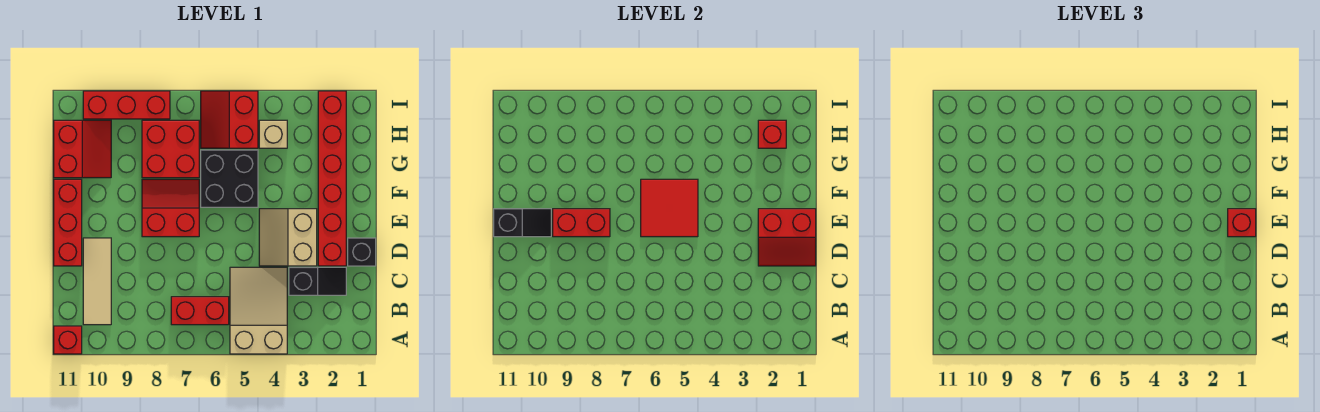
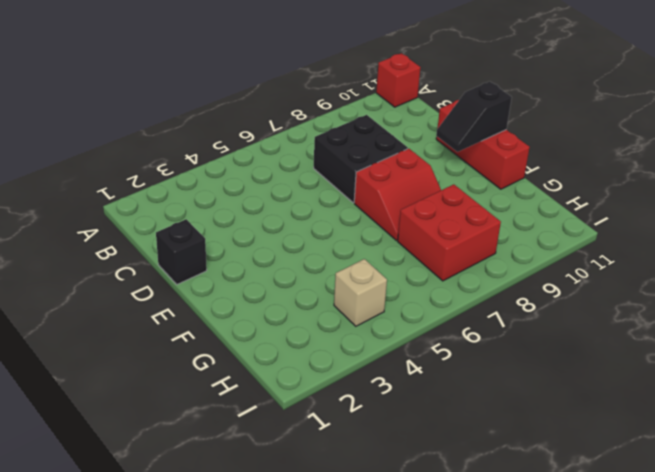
black brick C7:D8 level 1 -> black brick F5:G6 level 1
none -> tan slope A4:C5 level 1 top A
none -> red brick B6:B7 level 1
none -> tan tile B10:D10 level 1

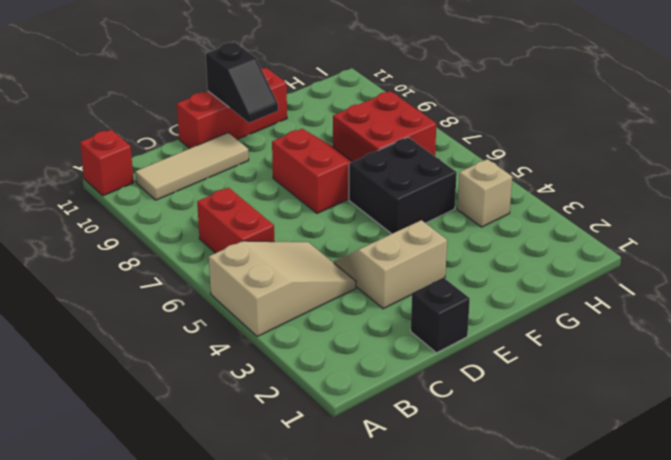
none -> black slope C2:C3 level 1 top 3
none -> red brick D2:I2 level 1
none -> red slope G10:H11 level 1 top 11

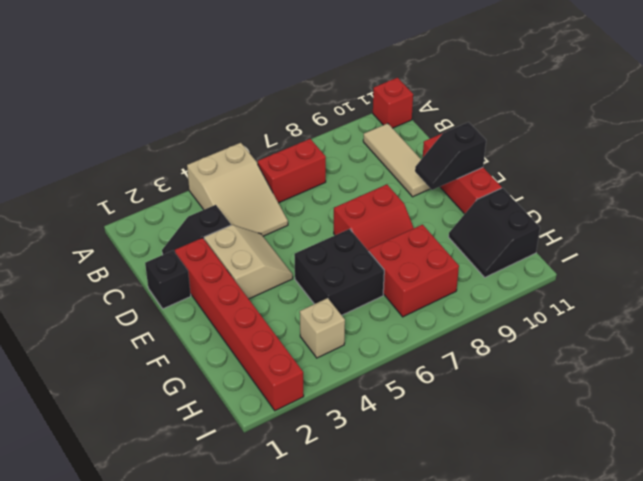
black slope G10:H11 level 1 top 11 -> red slope G10:H11 level 1 top 11
none -> red slope H5:I6 level 1 top 5
none -> red brick I8:I10 level 1
none -> red slope D1:E2 level 2 top E

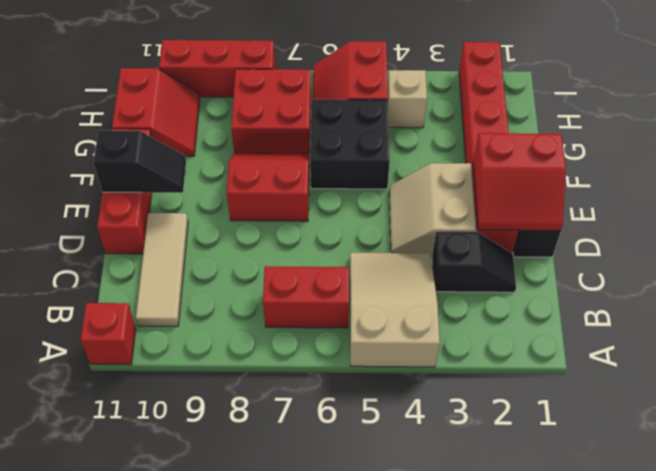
none -> red tile E5:F6 level 2
none -> red brick E8:E9 level 2
none -> red brick H2 level 2

